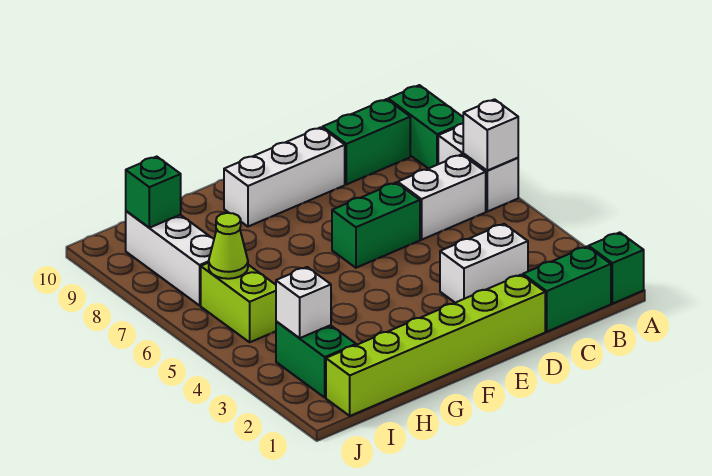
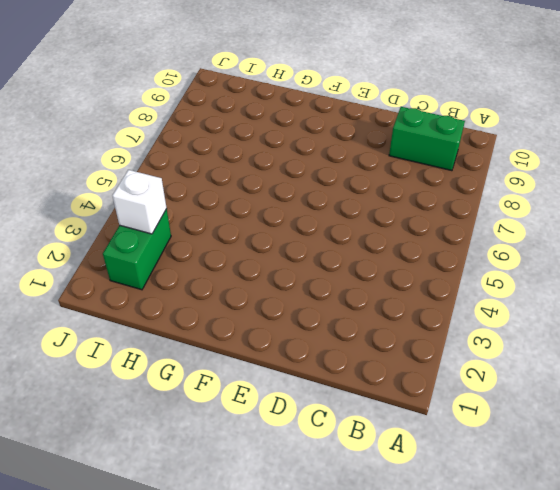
none -> green brick A1 level 1
none -> white brick A6:A7 level 1
none -> green brick A8:A9 level 1

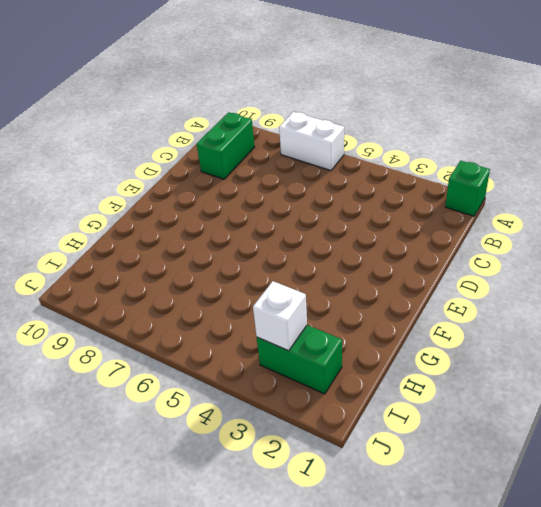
none -> green brick A8:A9 level 1
none -> green brick B1:C1 level 1
none -> white brick B6:C6 level 1

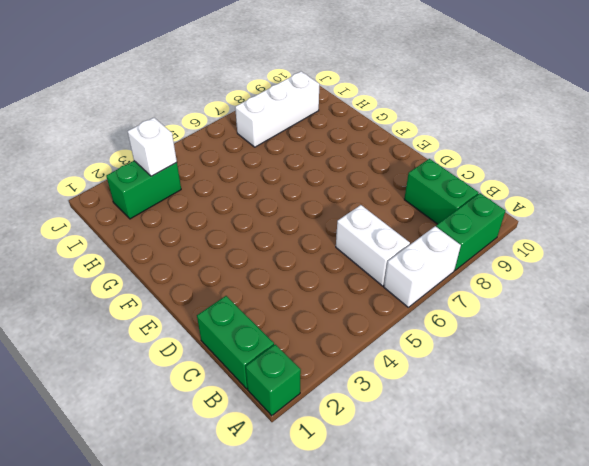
none -> white brick C3:D3 level 1
none -> lime brick D1:I1 level 1
none -> green brick D6:E6 level 1

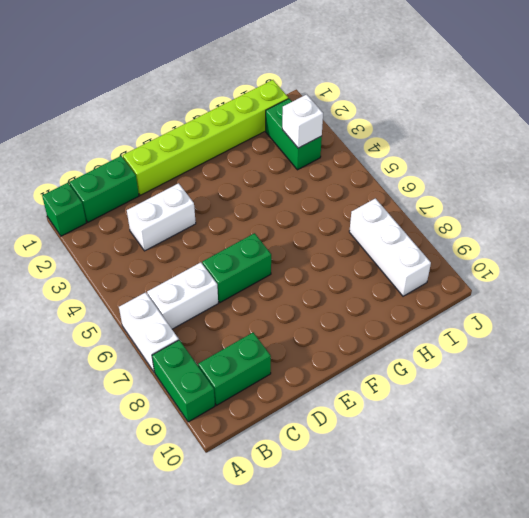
none -> white brick D9:F9 level 1
none -> lime brick I5:I6 level 1
none -> white brick A6 level 2

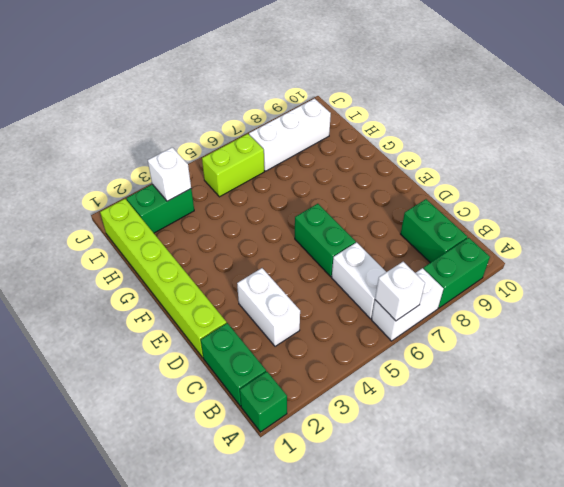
none -> white brick D9:F9 level 1
none -> lime cone I6 level 2
none -> green brick I9 level 2

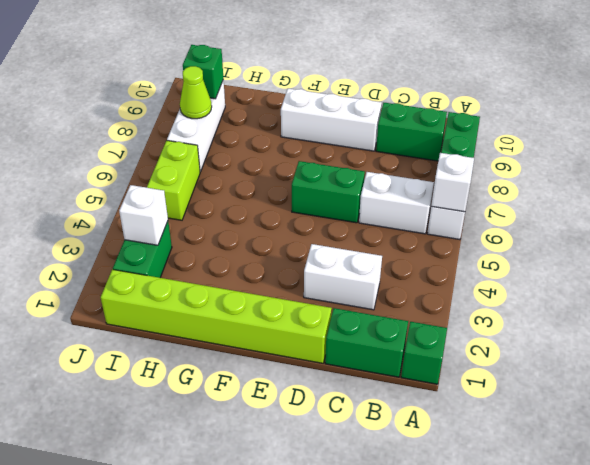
lime cone I8 level 2 -> lime cone I6 level 2

